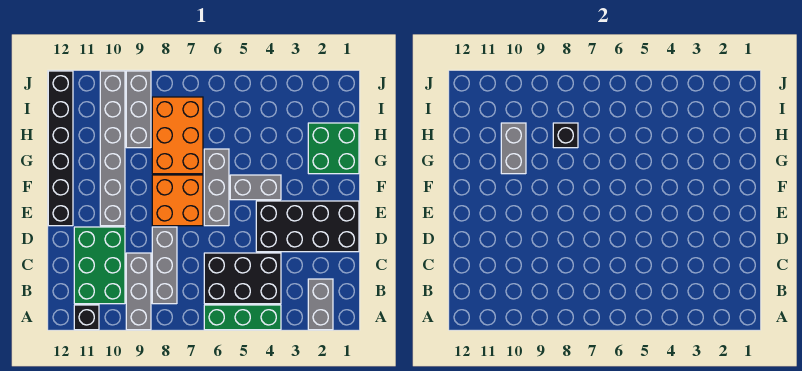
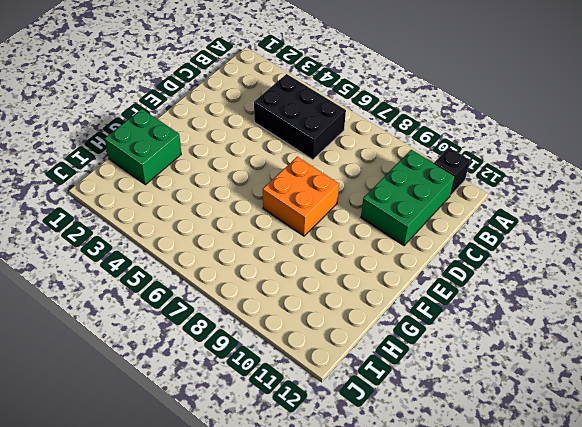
none -> grey brick A2:B2 level 1
none -> green brick A4:A6 level 1
none -> grey brick A9:C9 level 1

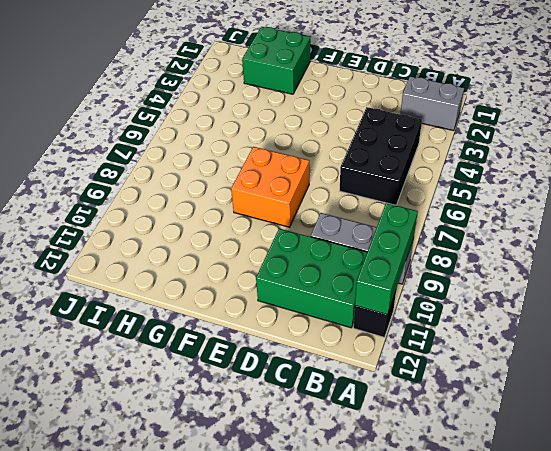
green brick A9:A11 level 2 -> green brick A4:A6 level 1
none -> grey brick B8:D8 level 1
none -> black brick D1:E4 level 1
none -> grey brick E6:G6 level 1

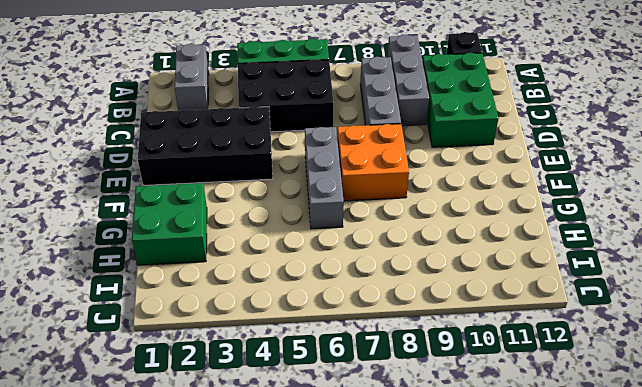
none -> grey brick E10:J10 level 1
none -> black brick E12:J12 level 1
none -> grey brick F4:F5 level 1

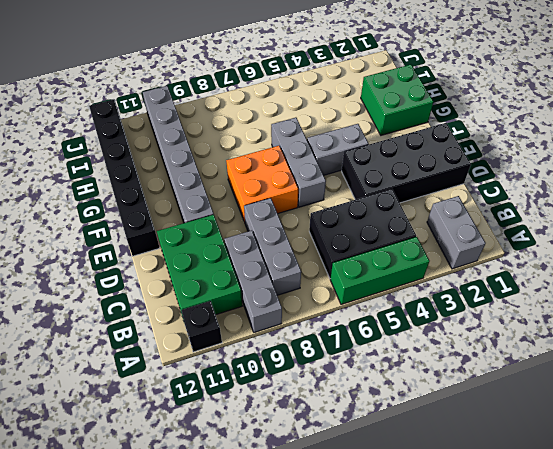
none -> orange brick G7:I8 level 1
none -> grey brick H9:J9 level 1
none -> grey brick G10:H10 level 2

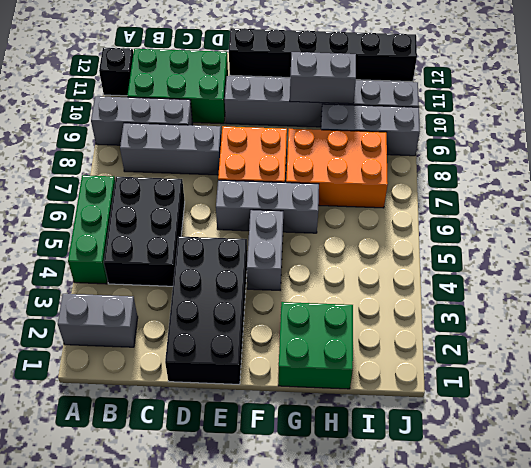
none -> black brick H8 level 2

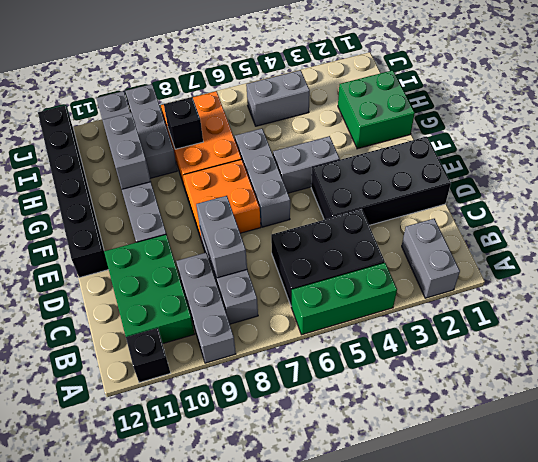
grey brick C8:D8 level 2 -> none
grey brick I4:I5 level 1 -> none

